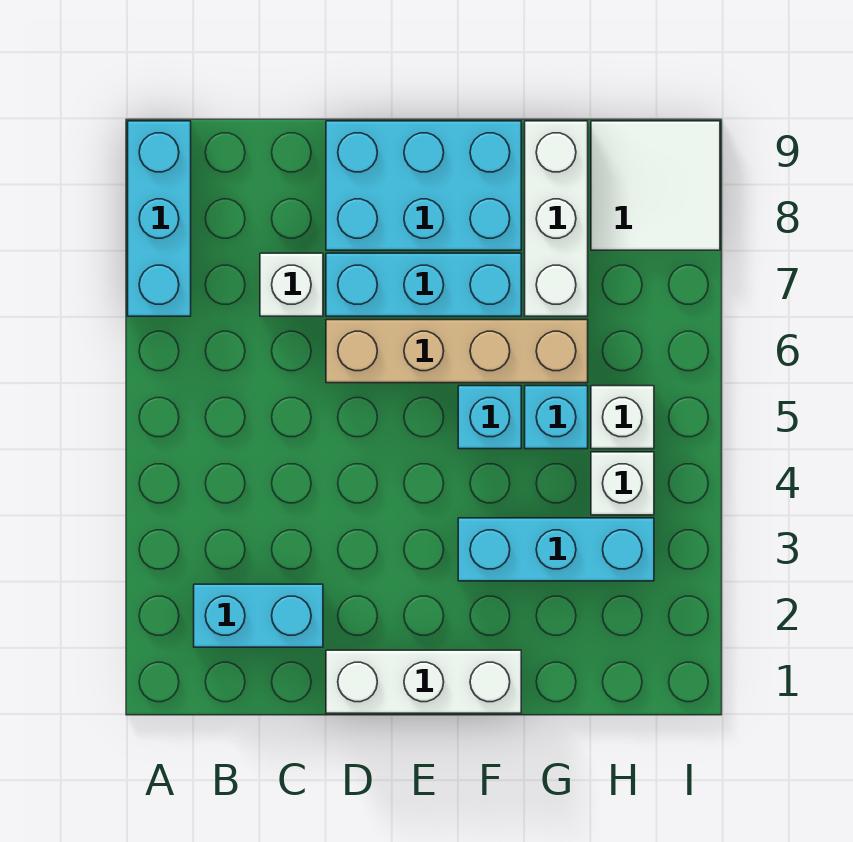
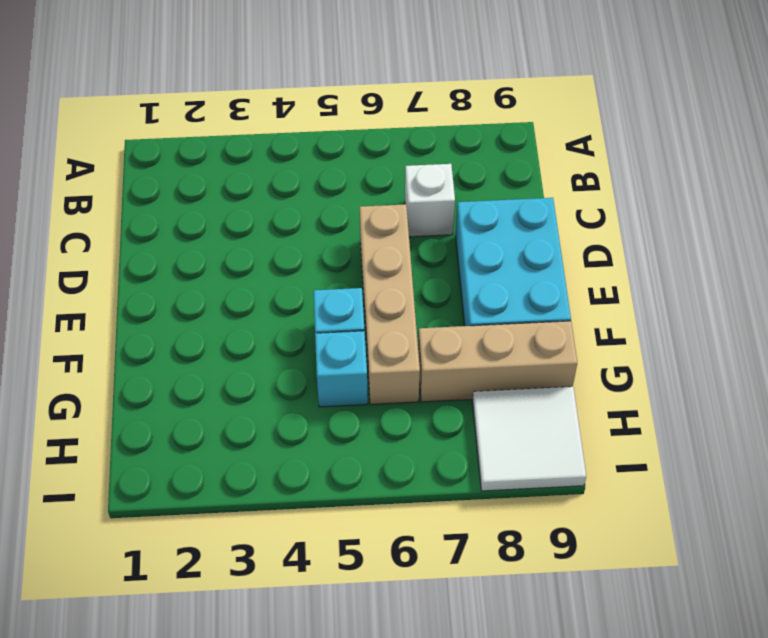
tan brick G7:G9 level 1 -> white brick G7:G9 level 1
none -> cyan brick A7:A9 level 1
none -> cyan brick B2:C2 level 1
none -> white brick D1:F1 level 1

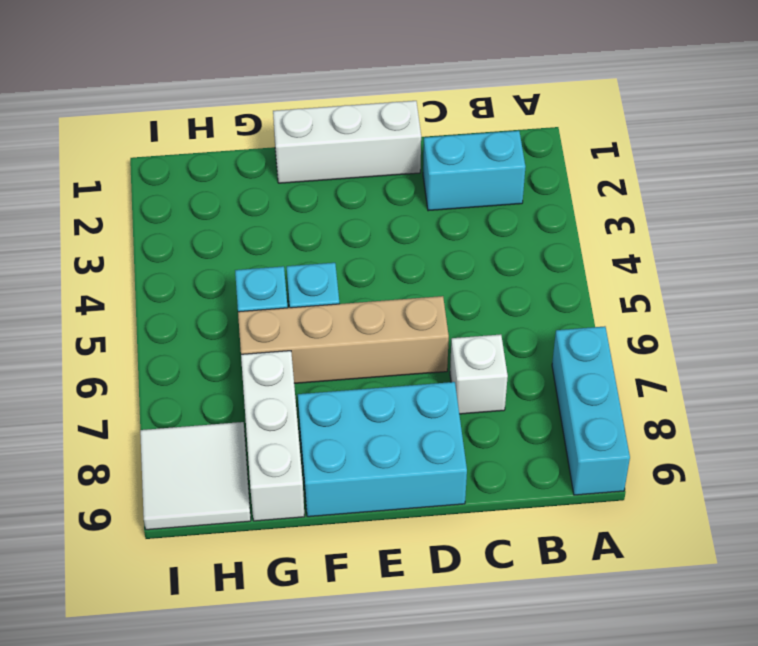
none -> cyan brick D7:F7 level 1
none -> cyan brick F3:H3 level 1
none -> white brick H4 level 1

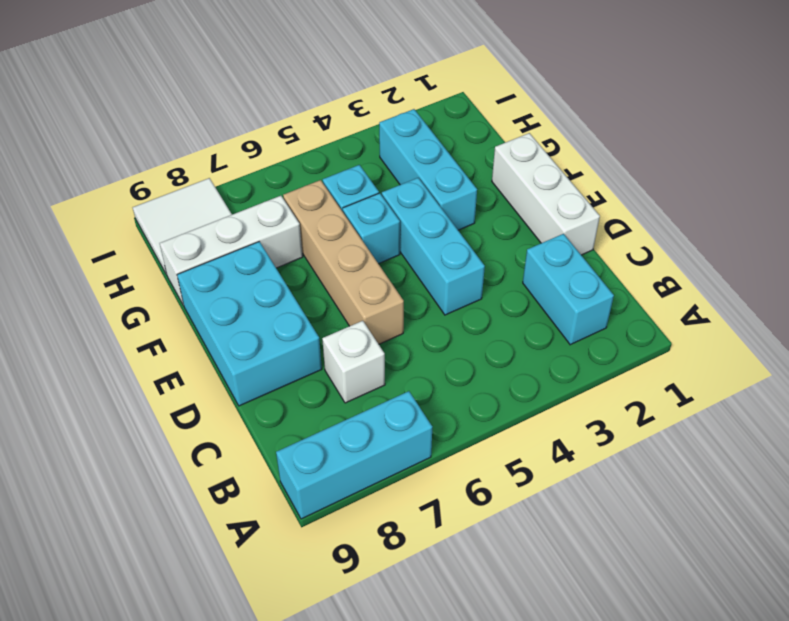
cyan brick D4:F4 level 1 -> cyan brick D7:F7 level 1
none -> white brick H4 level 1
none -> white brick H5 level 1

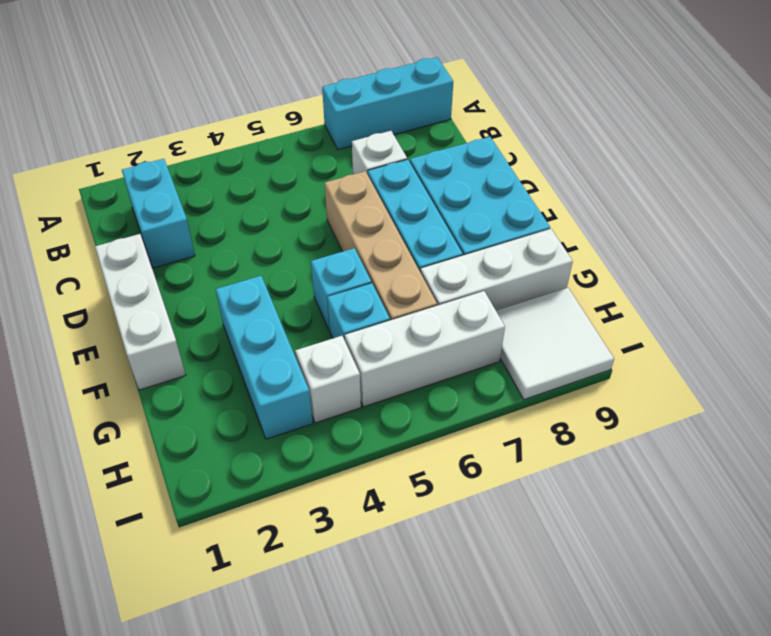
white brick H5:H7 level 1 -> white brick H5 level 1

